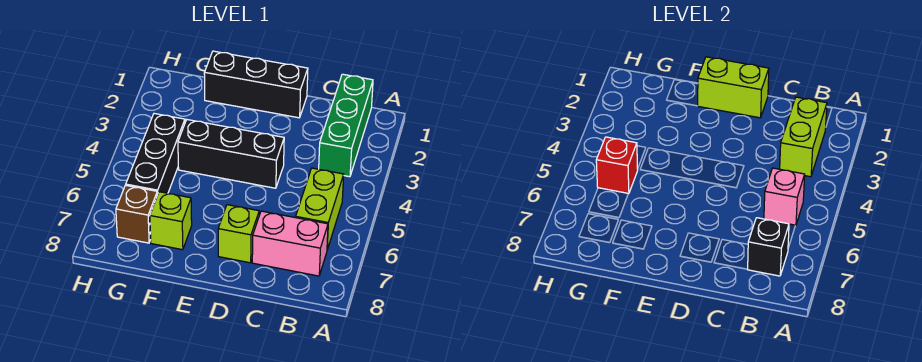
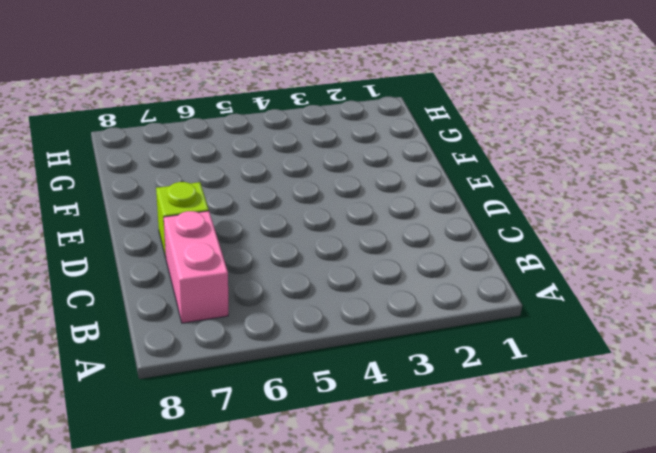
none -> green brick B1:B3 level 1
none -> lime brick B5:B6 level 1
none -> black brick D1:F1 level 1

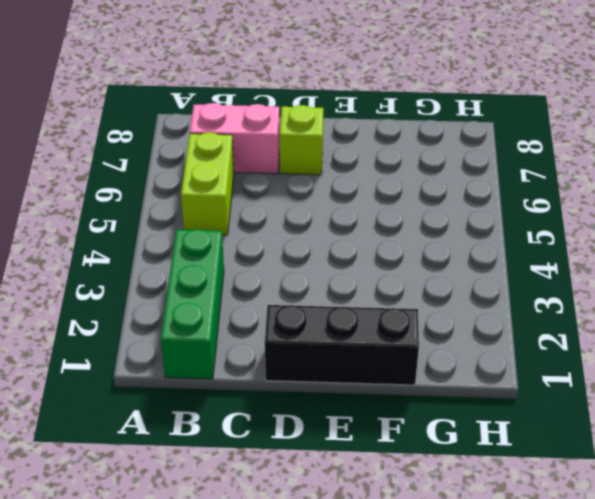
none -> black brick D4:F4 level 1
none -> lime brick F7 level 1
none -> black brick G4:G6 level 1

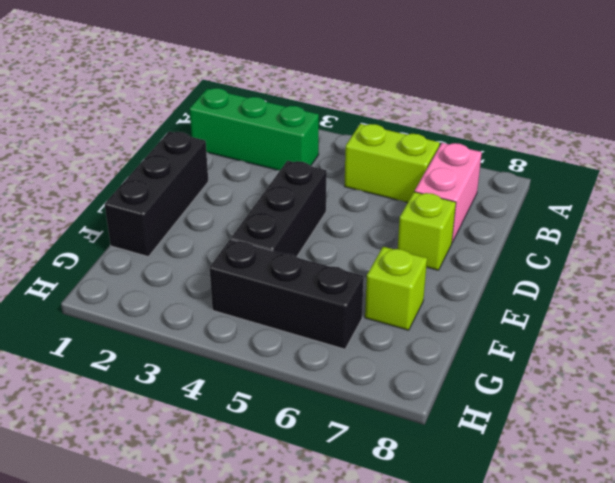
none -> brown brick G7 level 1
none -> lime brick B2:B3 level 2
none -> pink brick B5 level 2

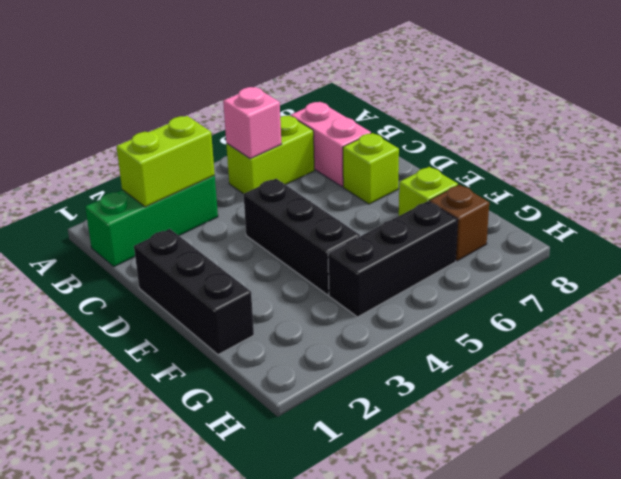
none -> black brick B7 level 2
none -> lime brick D1:E1 level 2
none -> red brick G5 level 2

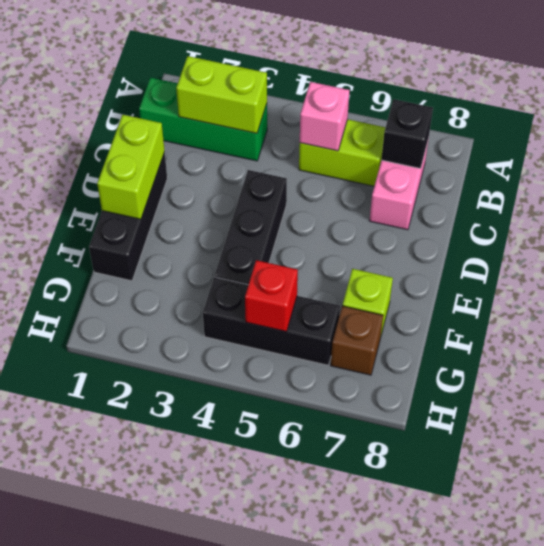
none -> lime brick D7 level 1

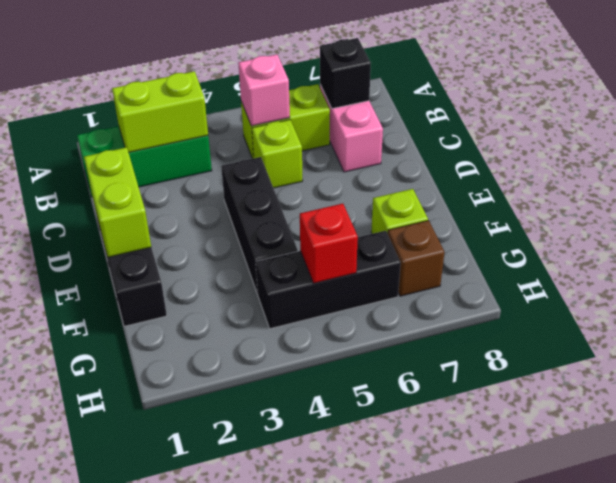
lime brick C5 level 1 -> lime brick D7 level 1

